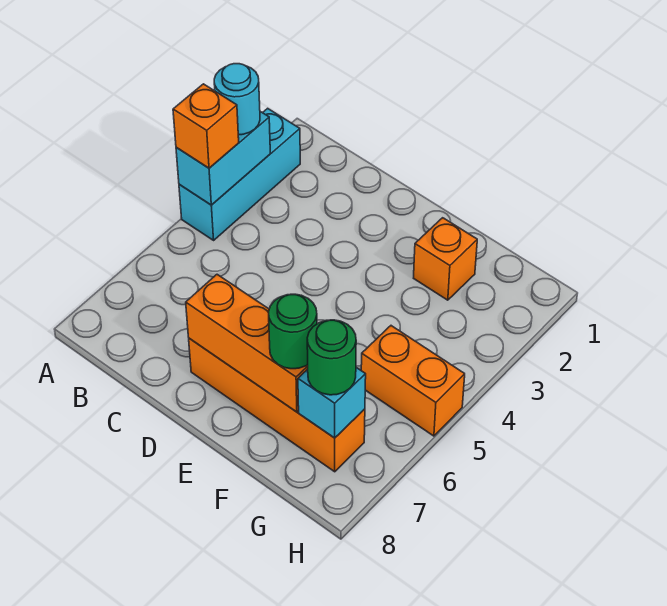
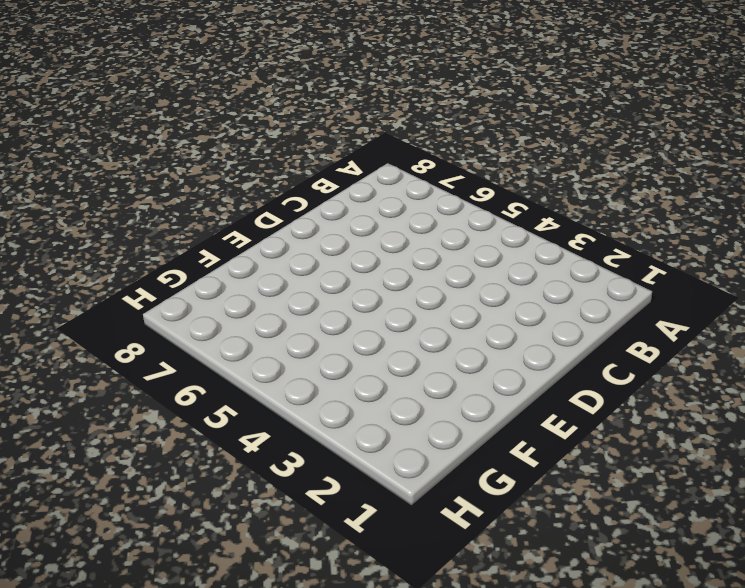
none -> cyan brick A2:A4 level 1
none -> orange brick D7:G7 level 1

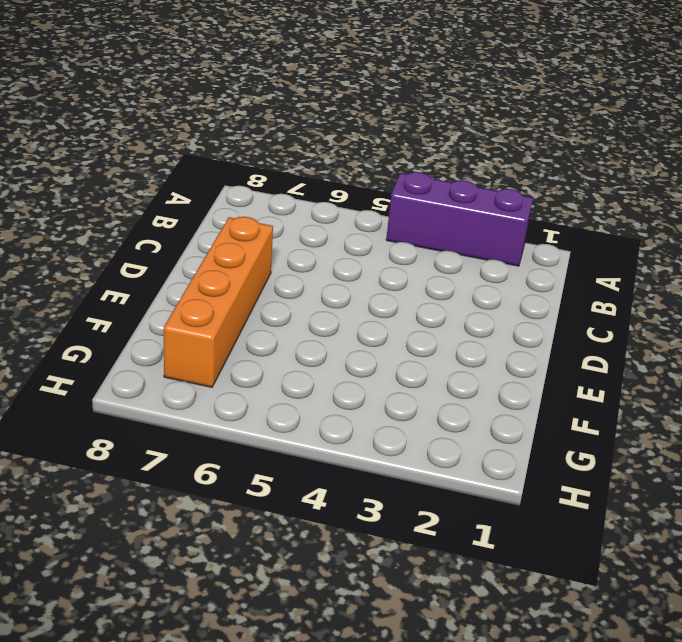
purple brick A2:A4 level 1 -> cyan brick A2:A4 level 1
none -> orange brick F2 level 1
none -> orange brick G5:H5 level 1

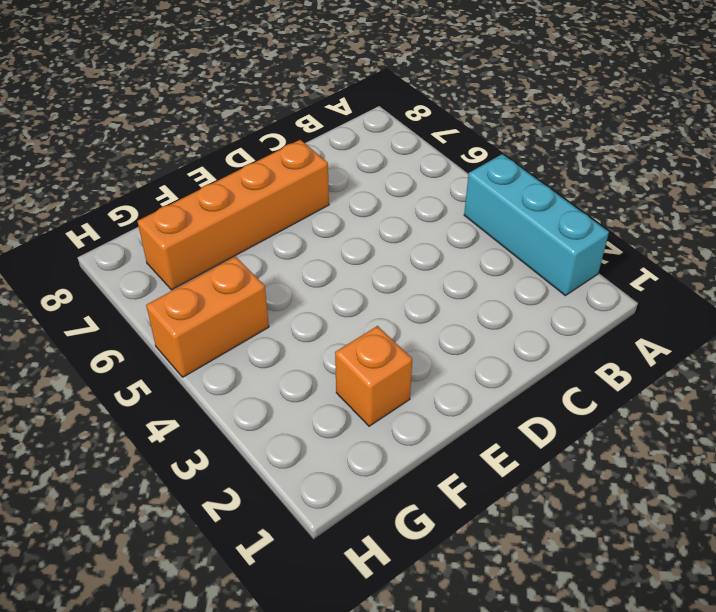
none -> cyan brick A3:A4 level 2
none -> orange brick D7:F7 level 2

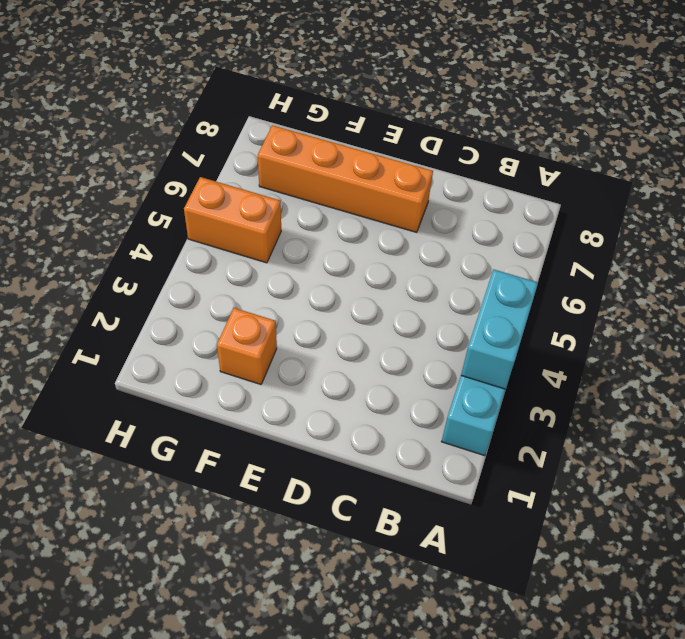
none -> orange brick D7:F7 level 2
none -> cyan brick G7 level 2

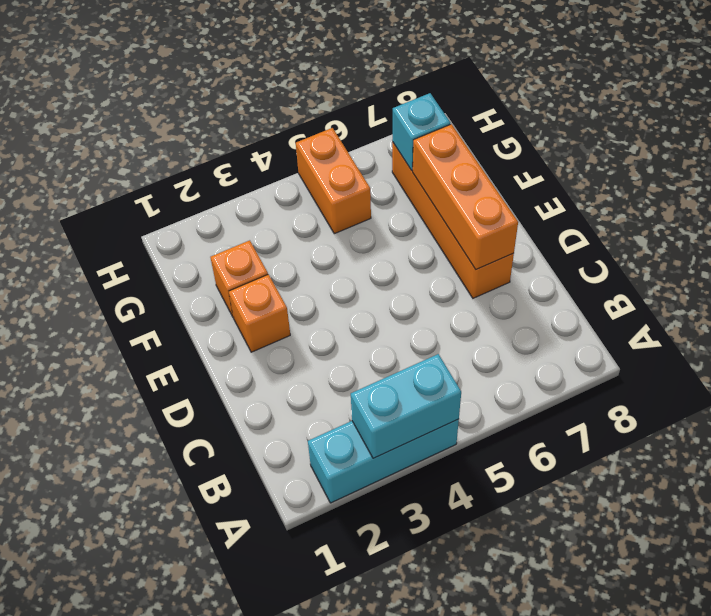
orange brick E2 level 1 -> orange brick A4 level 3
none -> cyan round brick A3 level 3
none -> green round brick F7 level 3

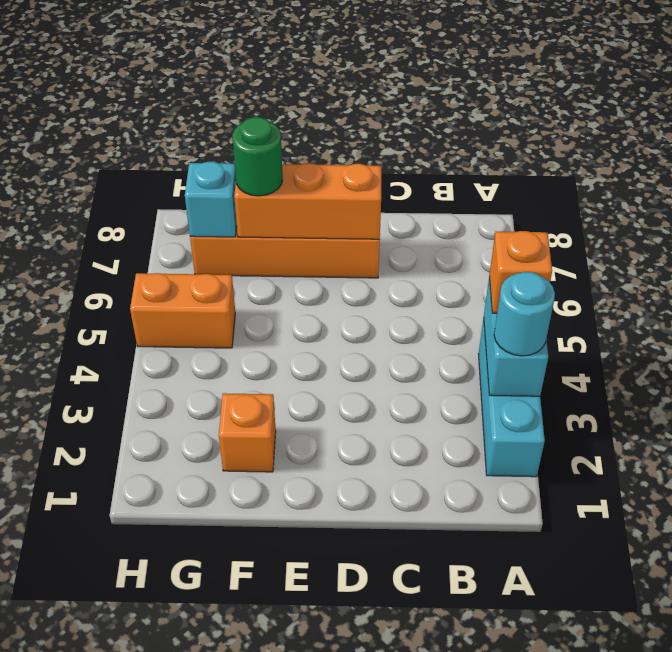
none -> green round brick G7 level 3

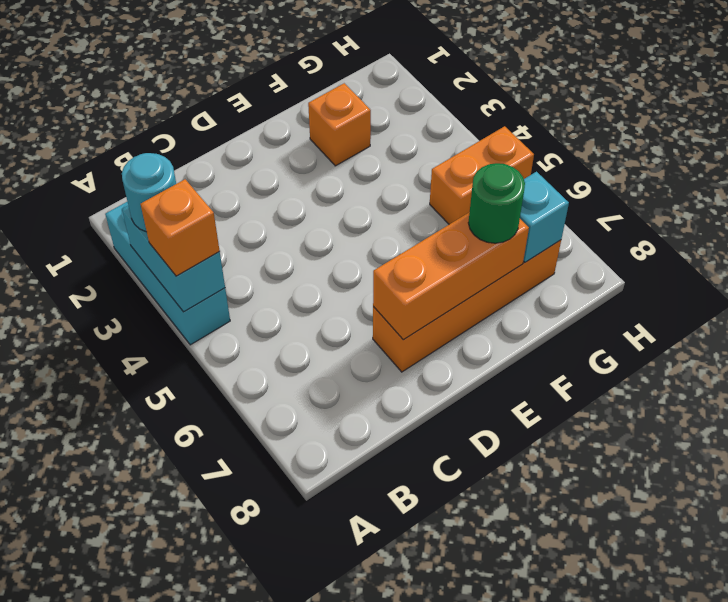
none -> green round brick G7 level 3

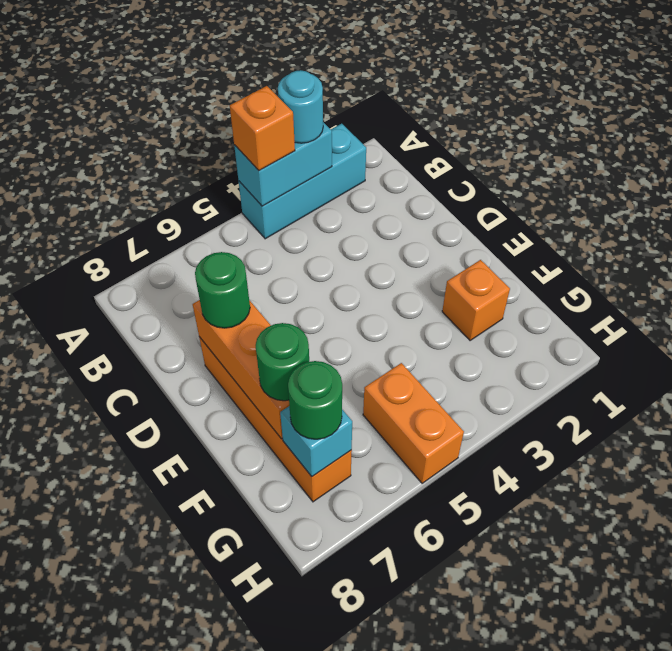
green round brick D7 level 3 -> none

